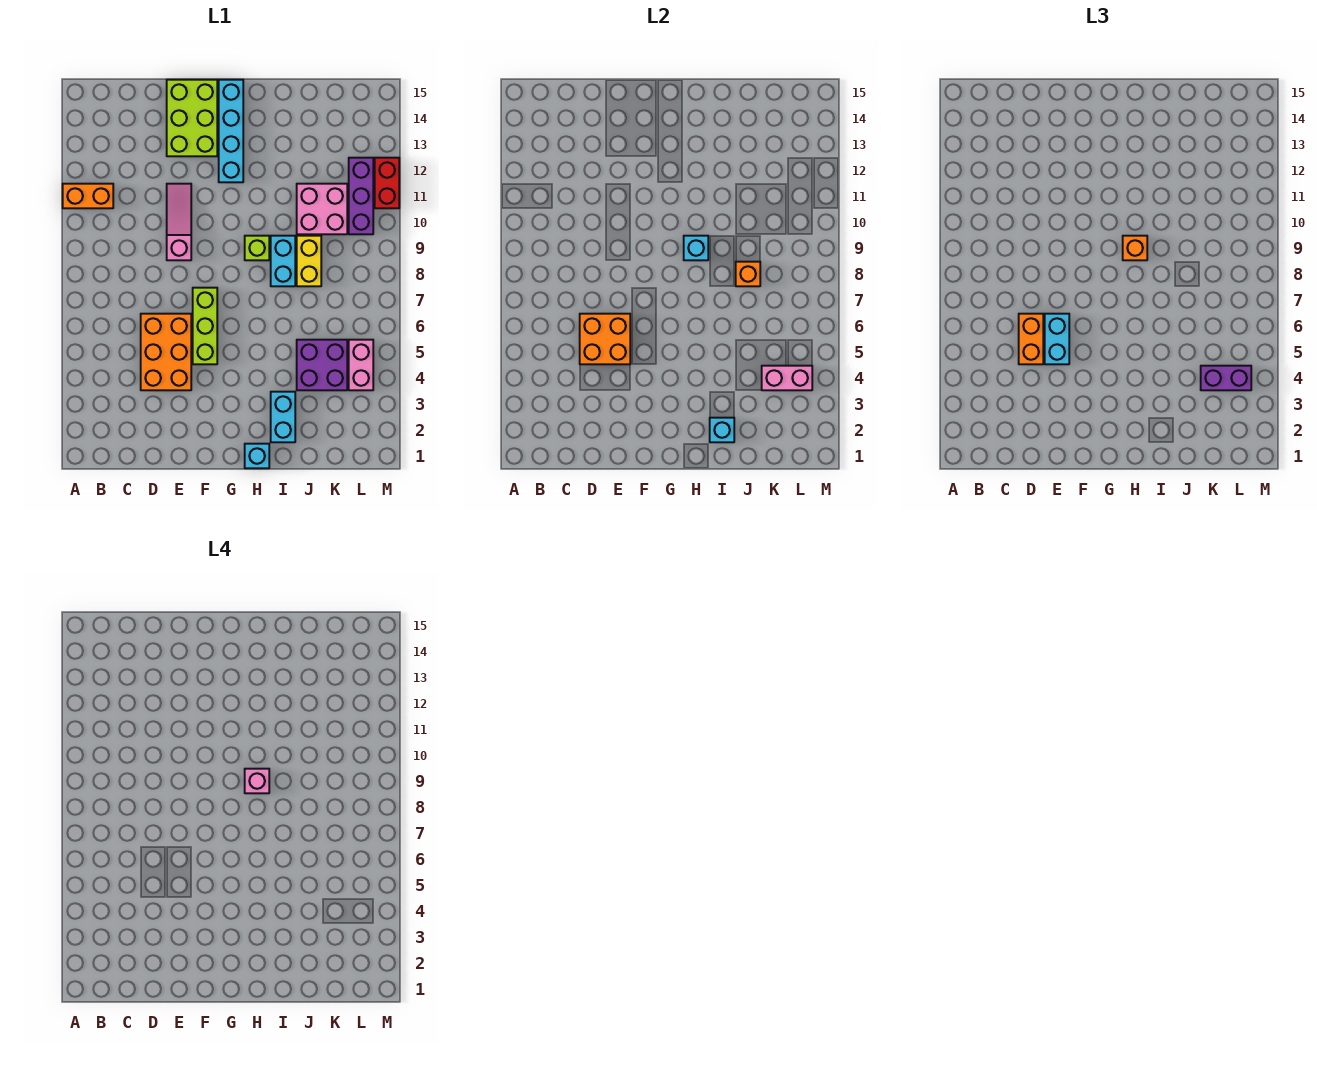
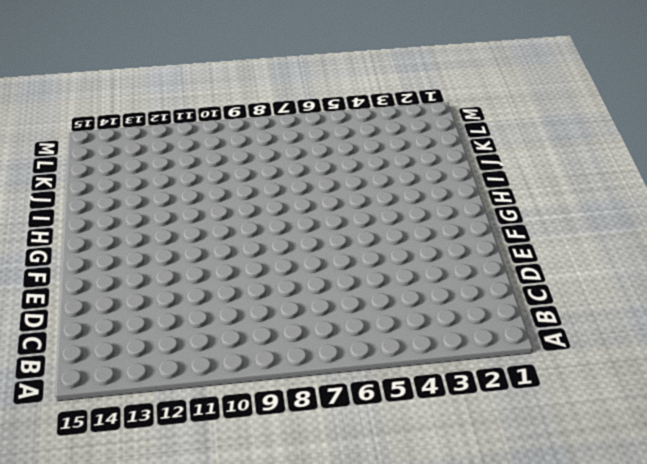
none -> orange brick A11:B11 level 1
none -> orange brick D4:E6 level 1
none -> pink slope E9:E11 level 1 top 9

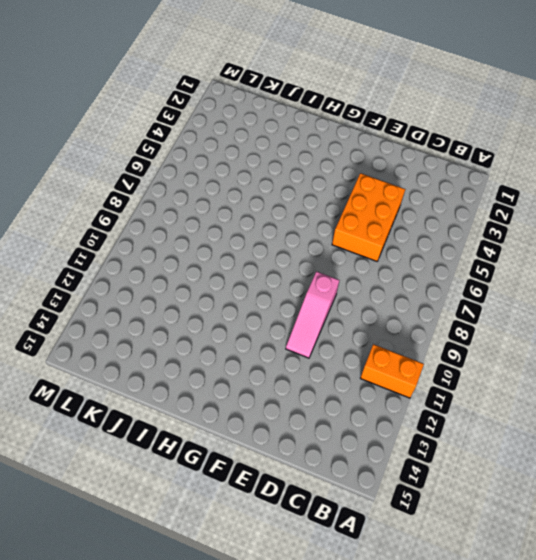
none -> lime brick E13:F15 level 1
none -> lime brick F5:F7 level 1
none -> cyan brick G12:G15 level 1

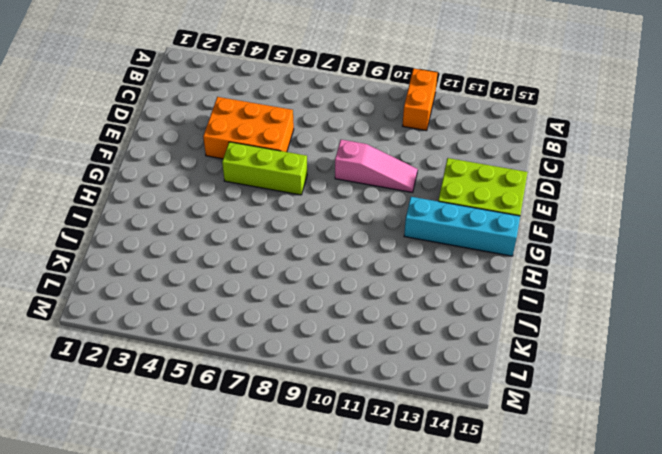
none -> cyan brick H1 level 1
none -> lime brick H9 level 1
none -> cyan brick I2:I3 level 1

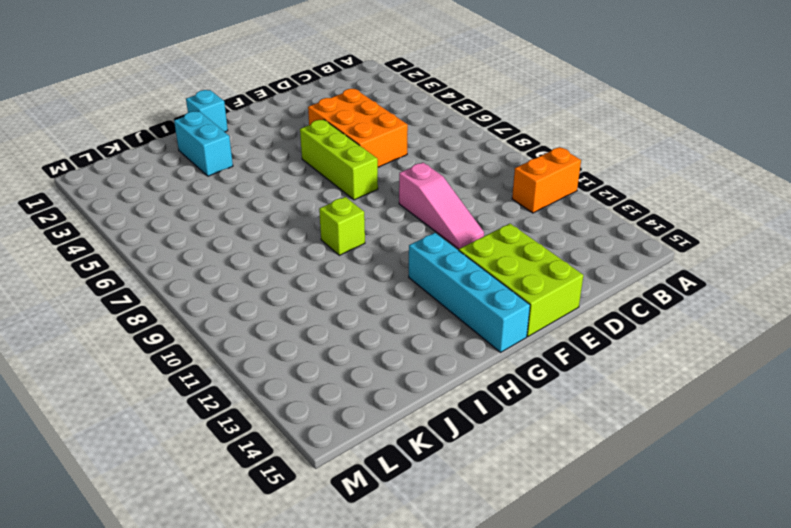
none -> cyan brick I8:I9 level 1
none -> purple brick J4:K5 level 1
none -> yellow brick J8:J9 level 1

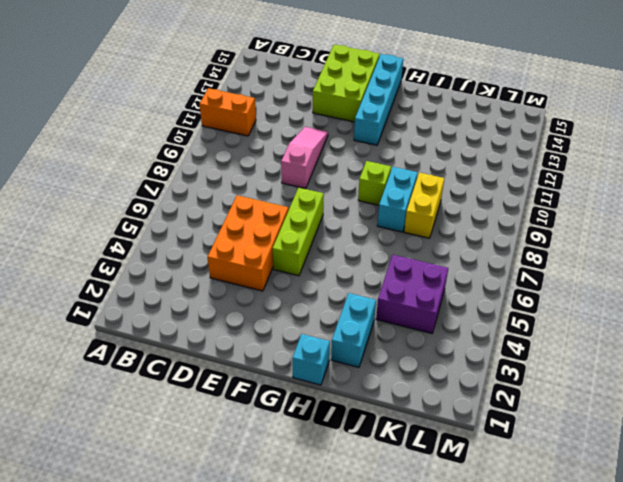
none -> pink brick J10:K11 level 1
none -> pink brick L4:L5 level 1
none -> purple brick L10:L12 level 1

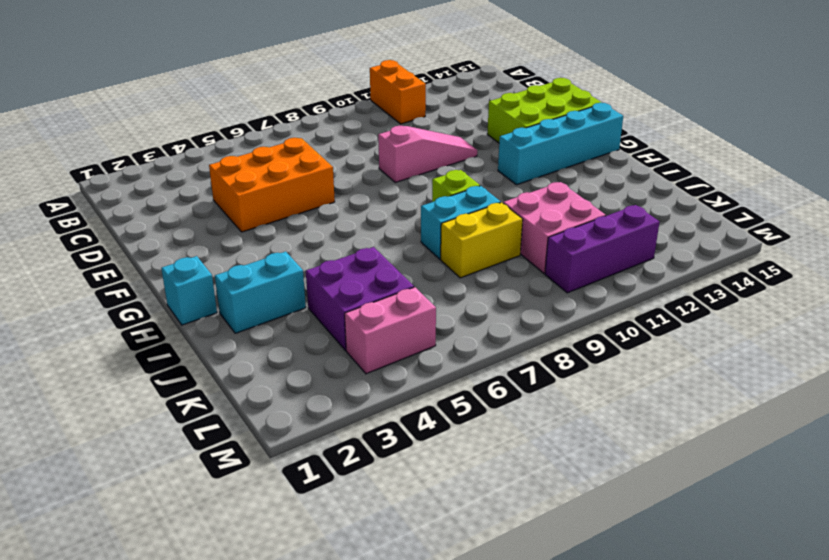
none -> lime brick F5:F7 level 1
none -> red brick M11:M12 level 1
none -> orange brick D5:E6 level 2

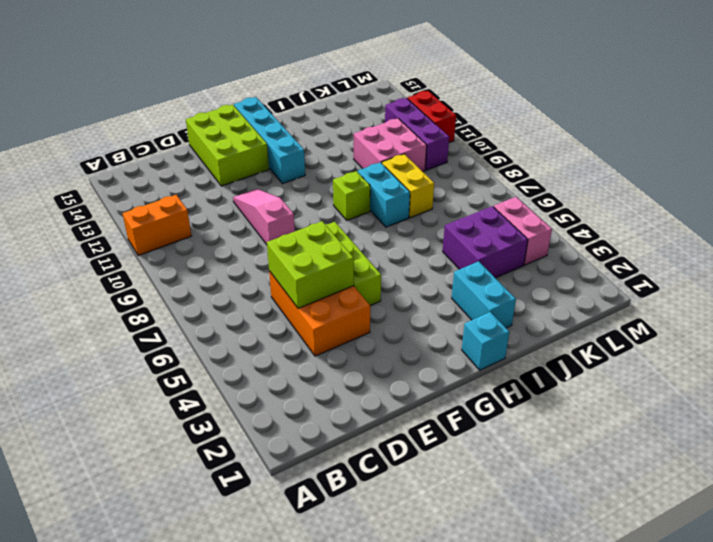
lime brick D5:E6 level 2 -> orange brick D5:E6 level 2
none -> cyan brick H9 level 2
none -> cyan brick I2 level 2
none -> orange brick J8 level 2

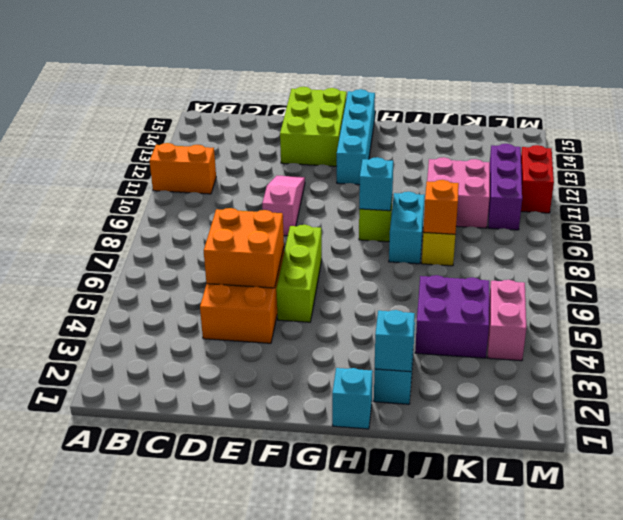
none -> pink brick K4:L4 level 2
none -> orange brick D5:D6 level 3
none -> cyan brick E5:E6 level 3

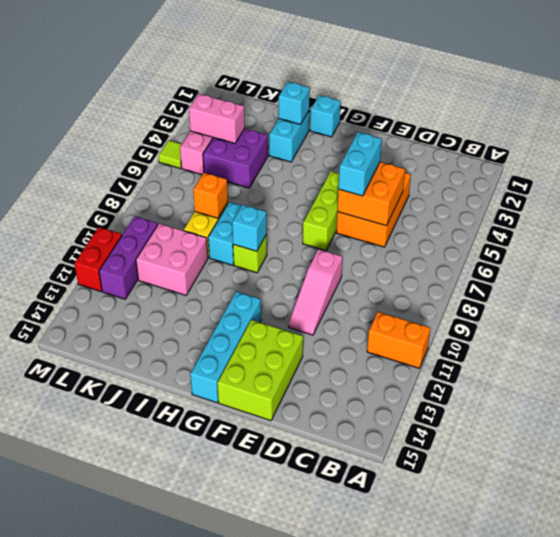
lime tile M5 level 1 -> none
none -> orange brick D5:D6 level 3
none -> orange brick H9 level 3
none -> purple brick K4:L4 level 3

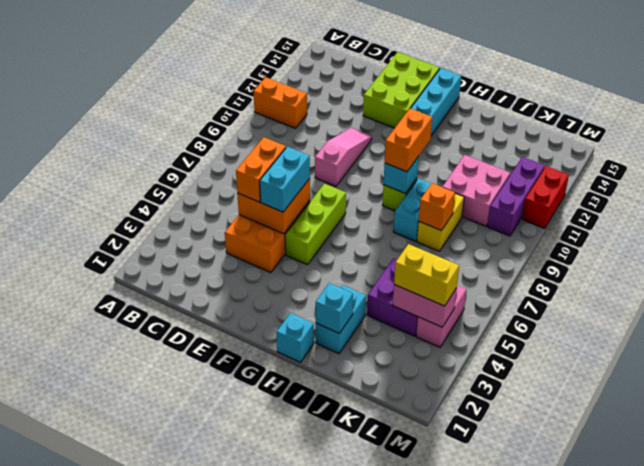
orange brick H9:H10 level 3 -> orange brick H9 level 3
yellow brick K4:L4 level 3 -> purple brick K4:L4 level 3
none -> pink brick H9 level 4

